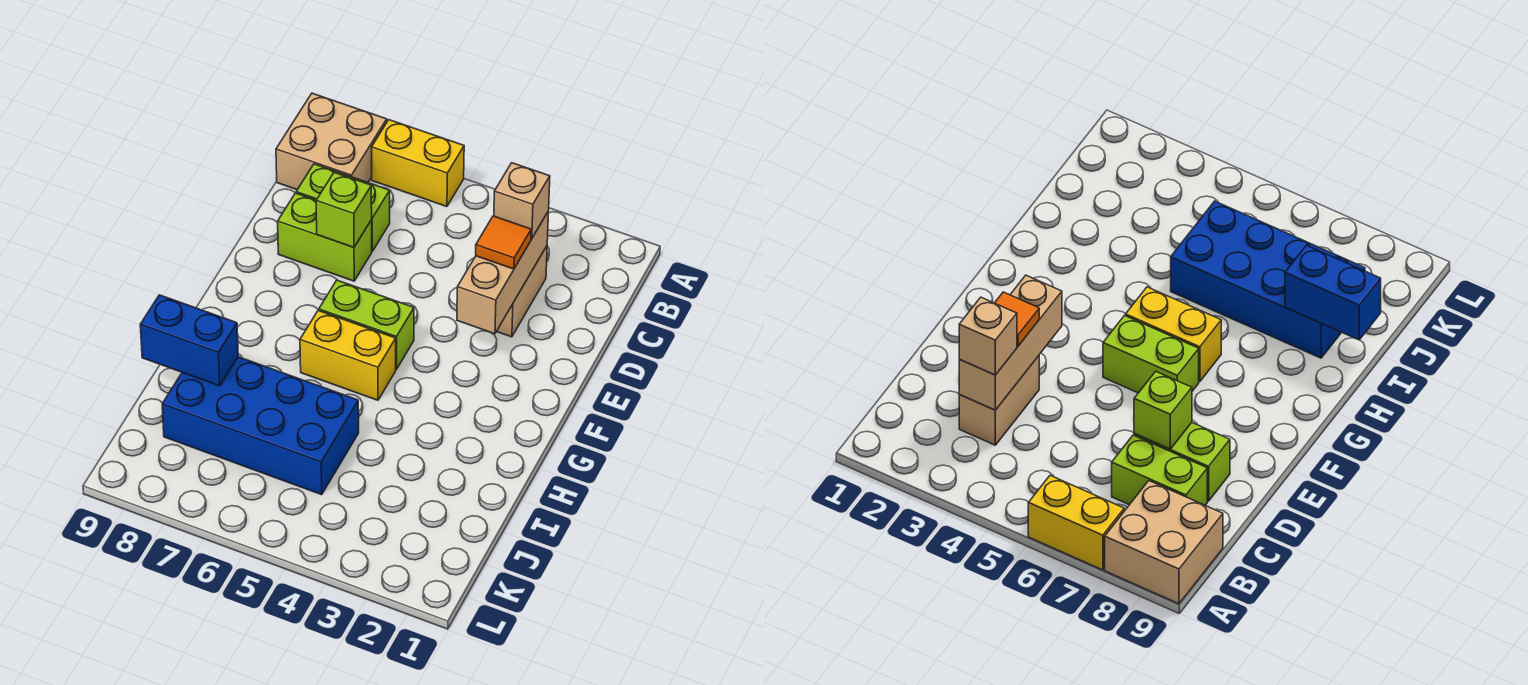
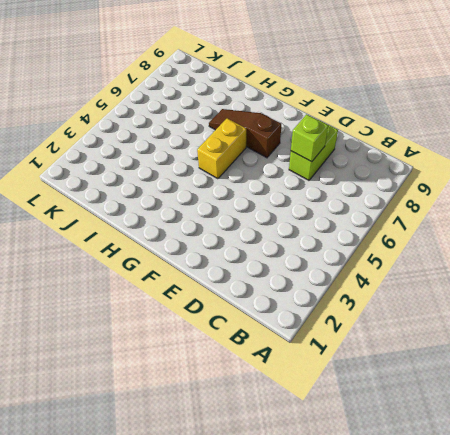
brown slope F7:H7 level 1 top F -> none
none -> yellow brick A6:A7 level 1
none -> tan brick A8:B9 level 1
none -> tan brick C3:D3 level 1

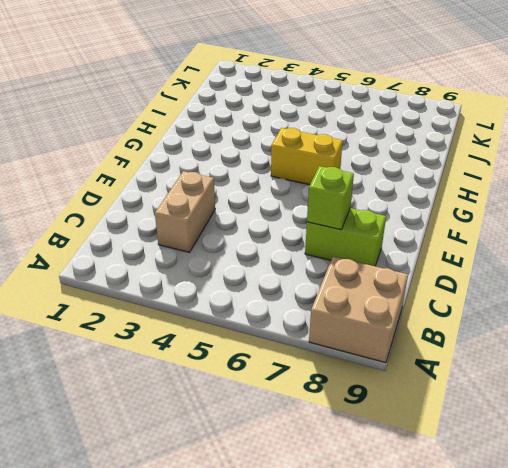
none -> yellow brick A6:A7 level 1
none -> lime brick C7:C8 level 1
none -> lime brick F5:F6 level 1

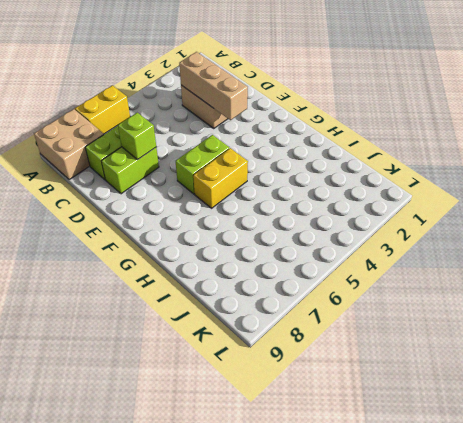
none -> blue brick I5:J8 level 1
none -> blue brick I8:I9 level 2
none -> tan brick C3 level 3

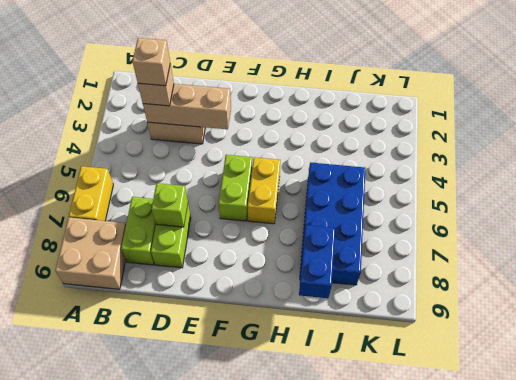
tan brick C3 level 4 -> none
none -> orange tile D3 level 3

